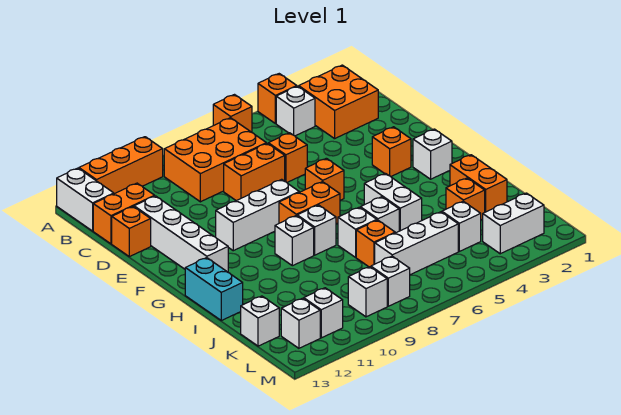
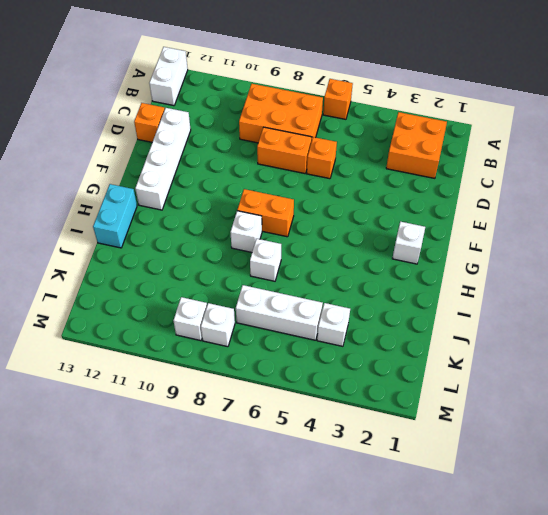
none -> orange brick A4 level 1
none -> orange brick A10:A12 level 1
none -> white brick B4 level 1
none -> orange brick C12:C13 level 1

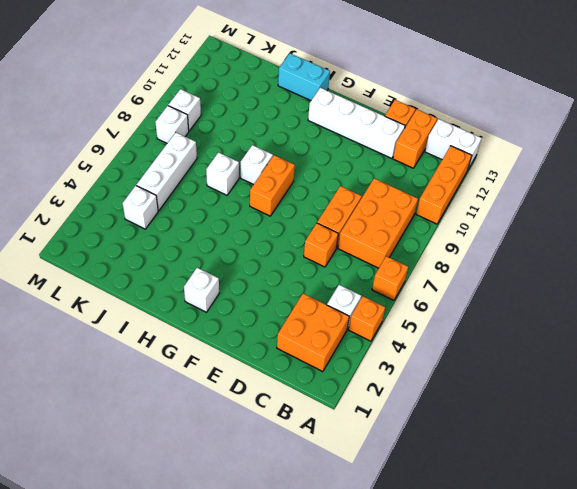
none -> orange brick F3 level 1
none -> orange brick F6 level 1
none -> white brick F8:F10 level 1
none -> white brick H5:I5 level 1

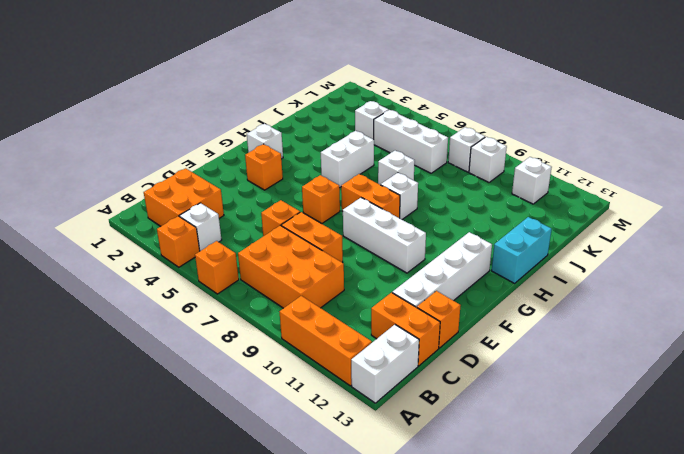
none -> white brick H9 level 1
none -> orange brick I2:J2 level 1
none -> white brick I6 level 1
none -> orange brick J3 level 1

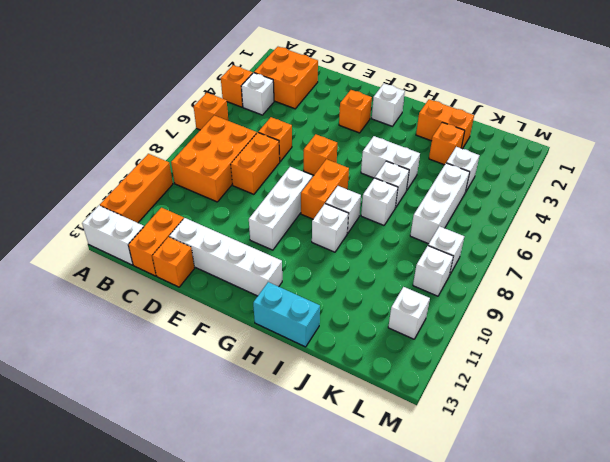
none -> orange brick J7 level 1
none -> white brick K13 level 1
none -> white brick L2:L3 level 1
none -> white brick L12 level 1

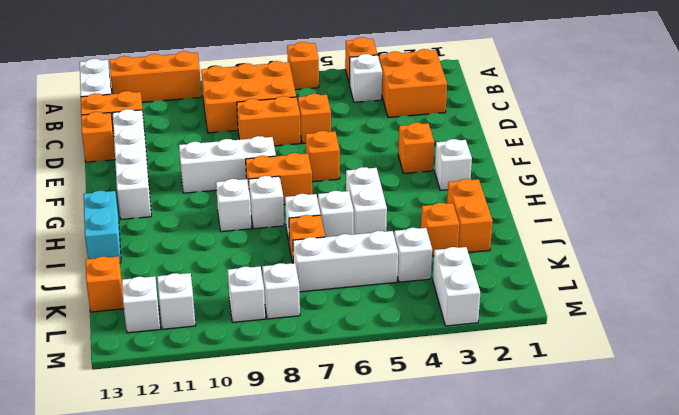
orange brick K13 level 1 -> white brick K13 level 1
white brick L3:M3 level 1 -> white brick L2:L3 level 1

